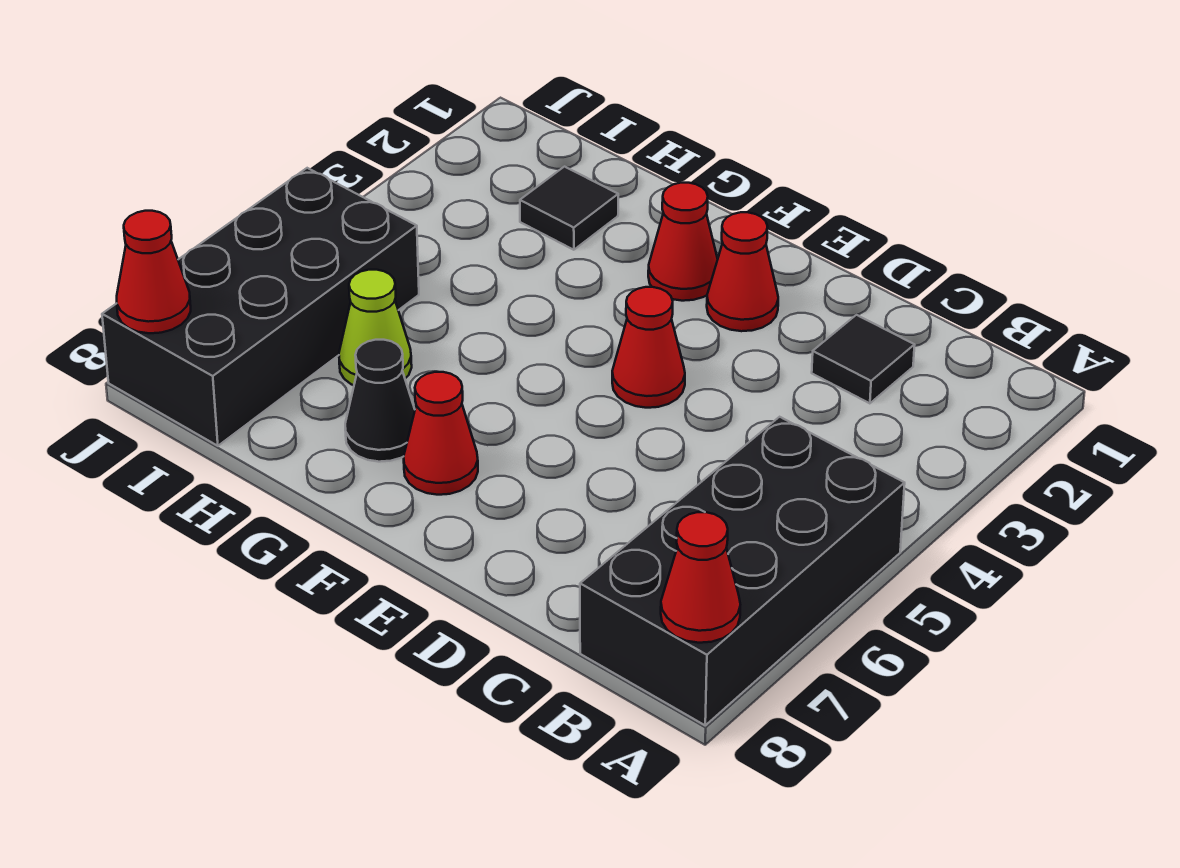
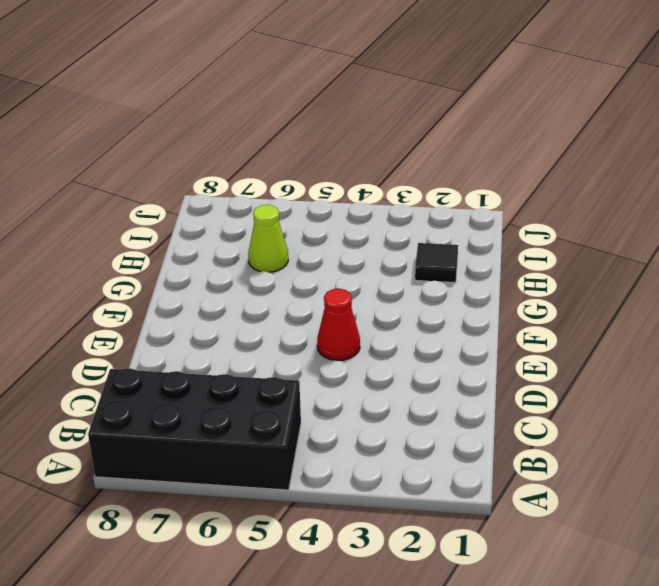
none -> black tile C2 level 1
none -> red cone E2 level 1
none -> red cone F2 level 1

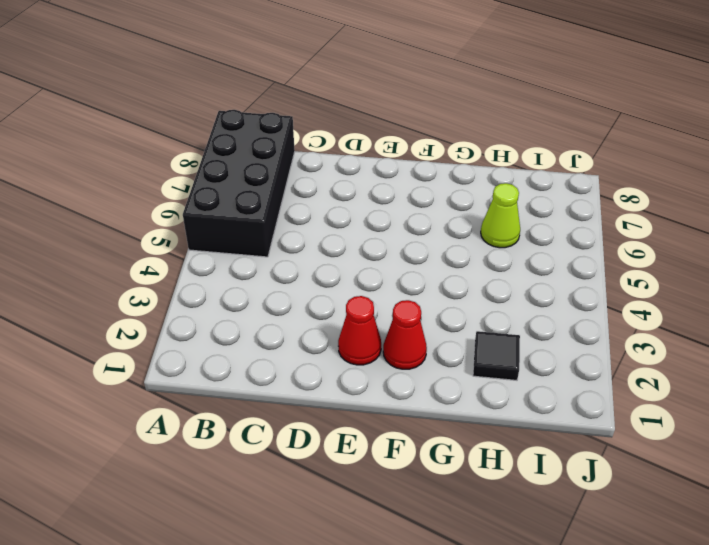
none -> black tile C2 level 1
none -> red cone E4 level 1
none -> red cone F7 level 1

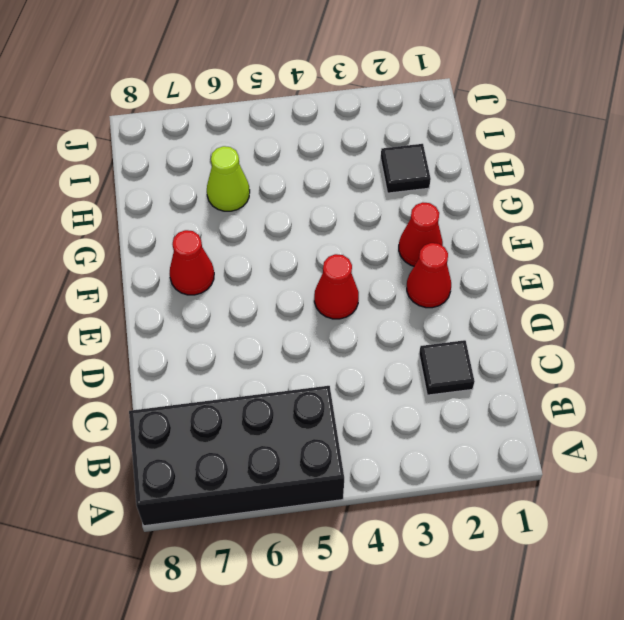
none -> black cone G7 level 1
none -> black brick I5:J8 level 1
none -> red cone A8 level 2

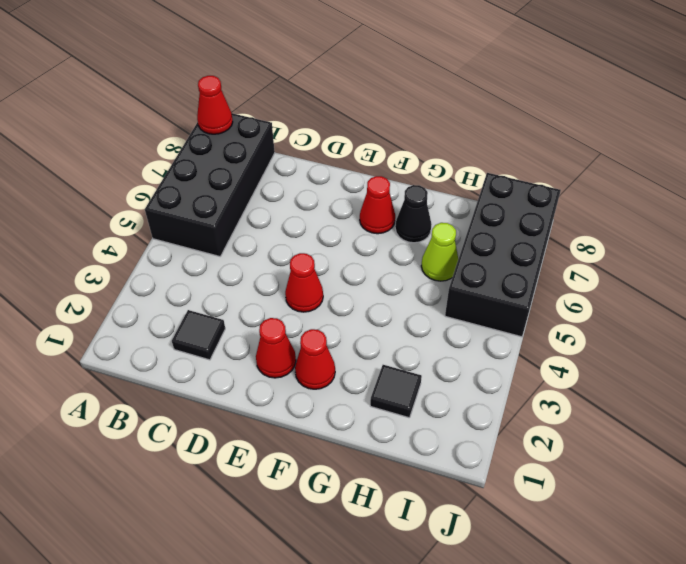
none -> red cone J8 level 2

